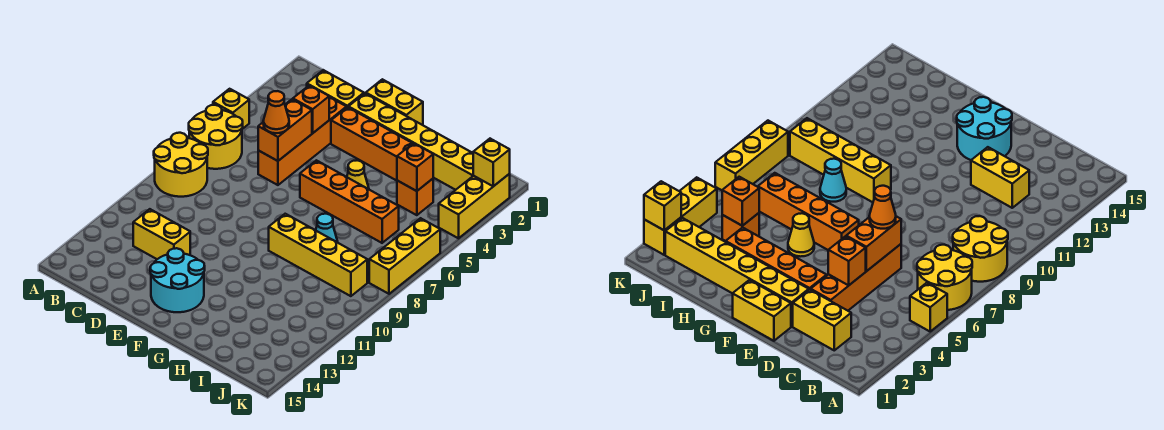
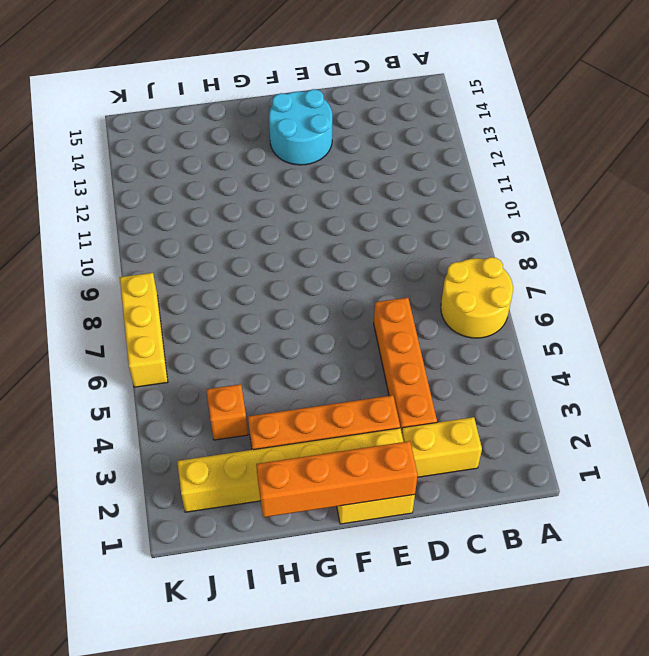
orange brick E1:H1 level 2 -> orange brick F6:I6 level 1
none -> yellow brick A5 level 1
none -> yellow round brick A8:B9 level 1
none -> yellow brick C12:D12 level 1

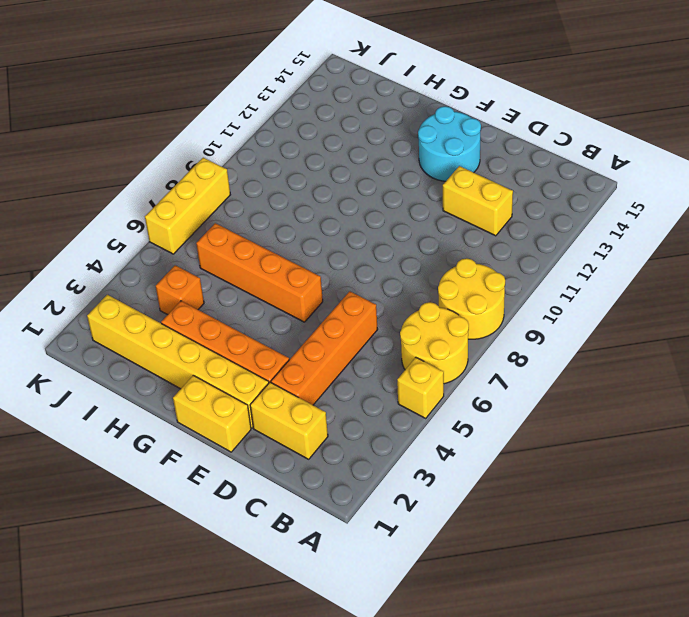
none -> yellow cone G5 level 1
none -> yellow brick G9:J9 level 1
none -> cyan cone H8 level 1

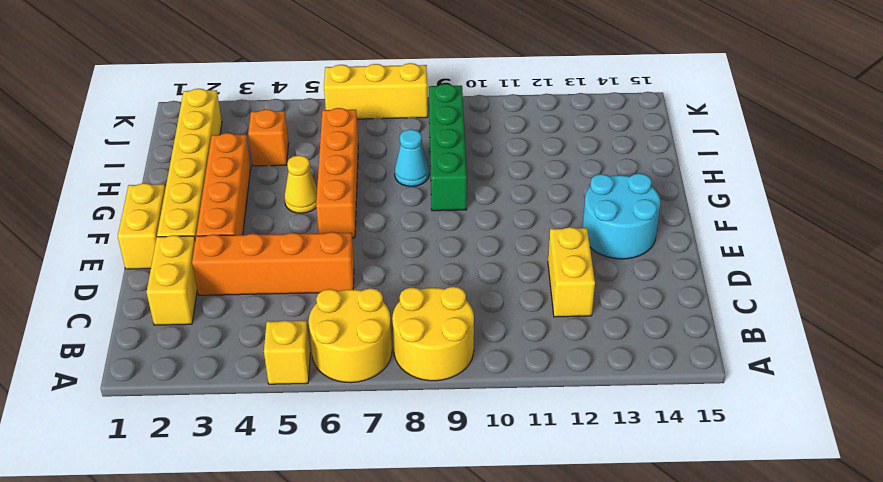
green brick G9:J9 level 1 -> yellow brick G9:J9 level 1
none -> yellow brick K2:K4 level 1
none -> orange brick D4 level 2
none -> orange brick D5:D6 level 2

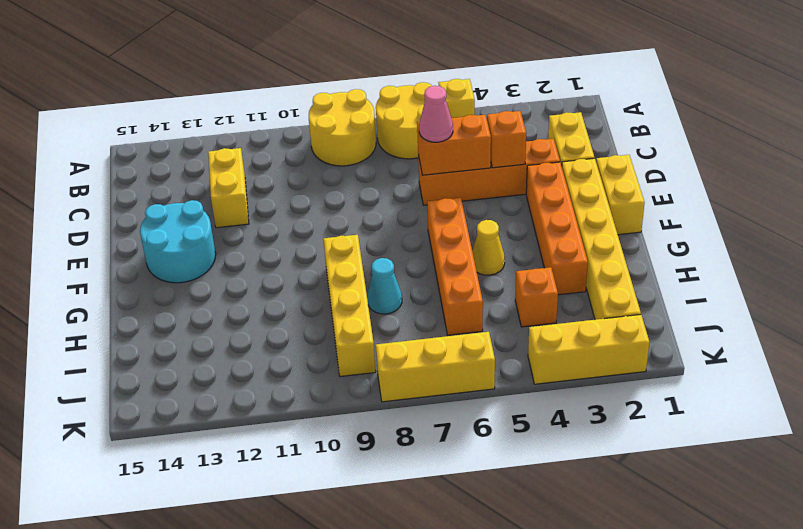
pink cone D6 level 3 -> orange cone D6 level 3
none -> orange brick I4 level 2
none -> yellow brick K2 level 2

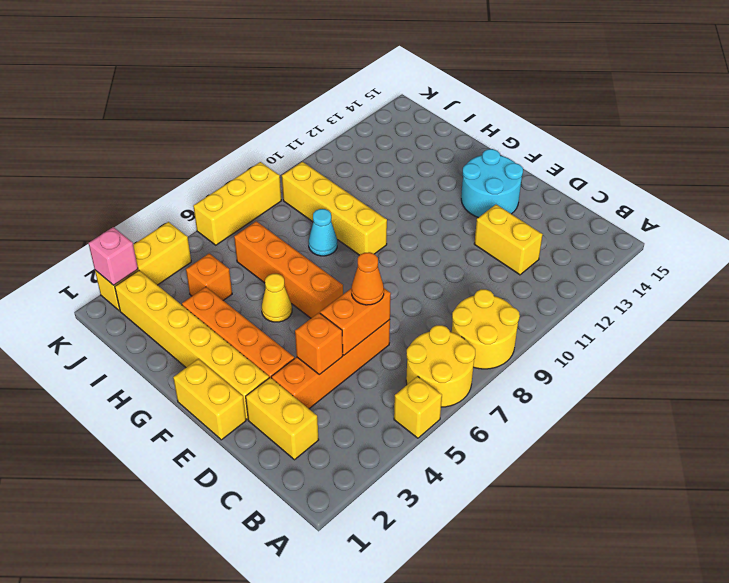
pink brick K2 level 2 -> yellow brick K2 level 2
none -> orange brick I4 level 2

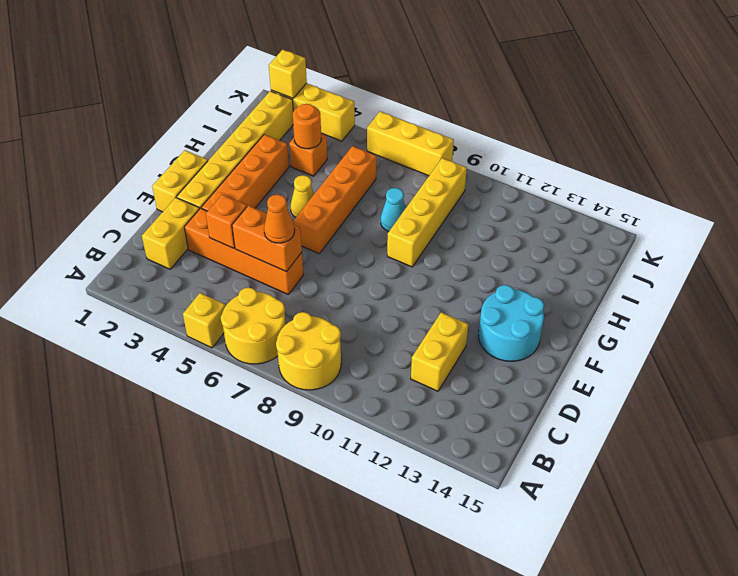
orange round brick I4 level 2 -> orange brick I4 level 2

